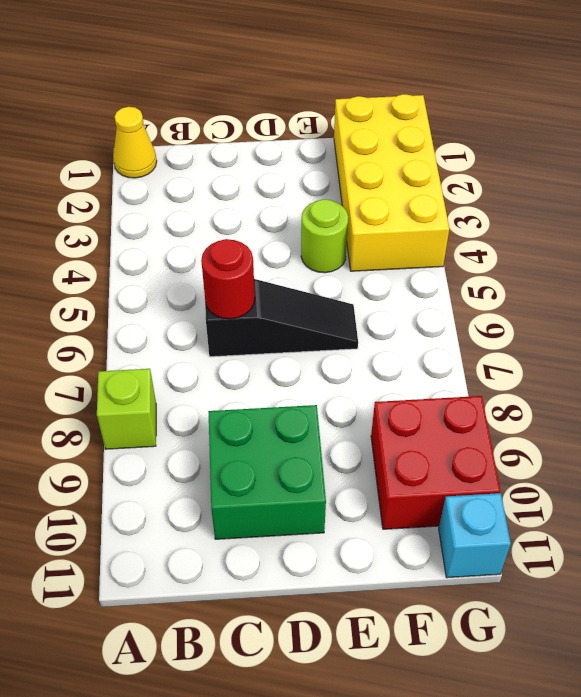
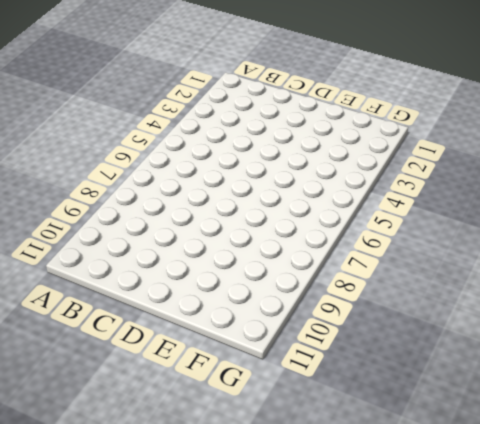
none -> yellow cone A1 level 1
none -> lime brick A8 level 1

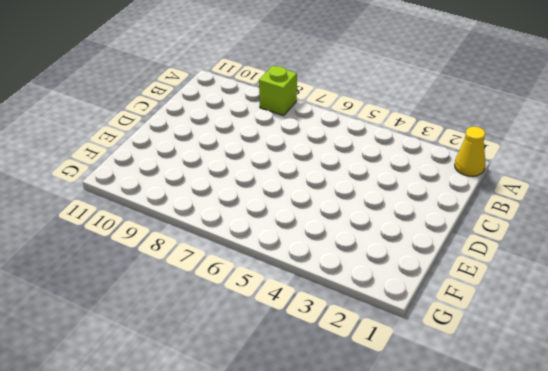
none -> black slope C6:E6 level 1 top C
none -> green brick C9:D10 level 1

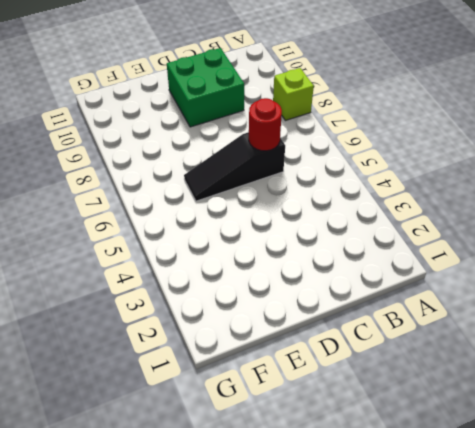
none -> yellow cone A1 level 1
none -> lime round brick E4 level 1

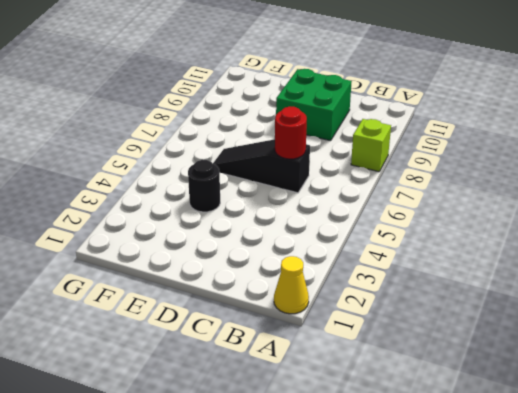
black round brick E4 level 1 -> lime round brick E4 level 1
none -> yellow brick F1:G4 level 1
none -> red brick F9:G10 level 1

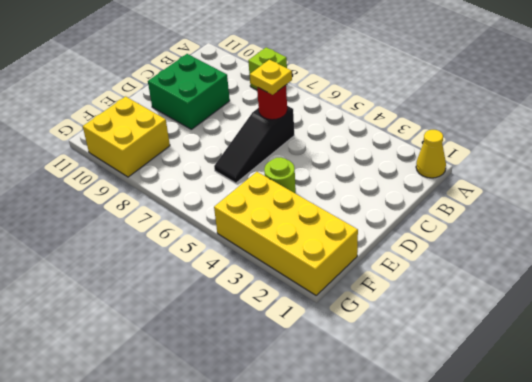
yellow plate C6 level 3 -> none
yellow brick F9:G10 level 1 -> red brick F9:G10 level 1
none -> cyan brick G11 level 1

